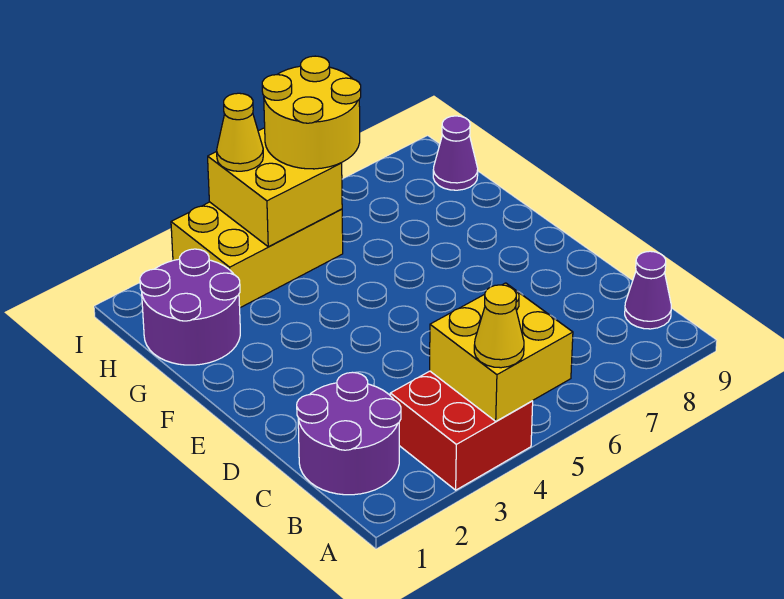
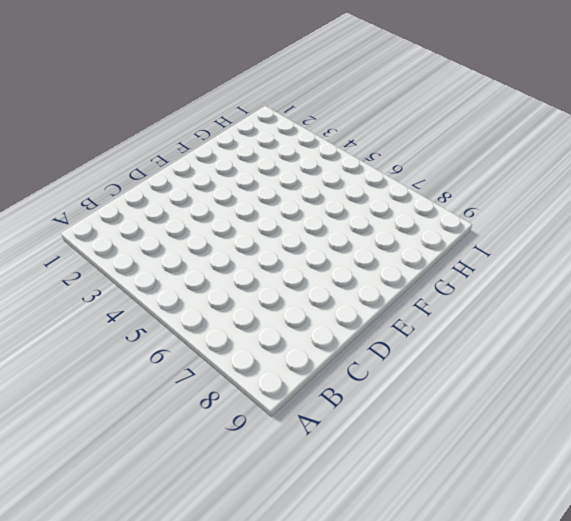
none -> red brick A3:B4 level 1
none -> purple round brick B1:C2 level 1

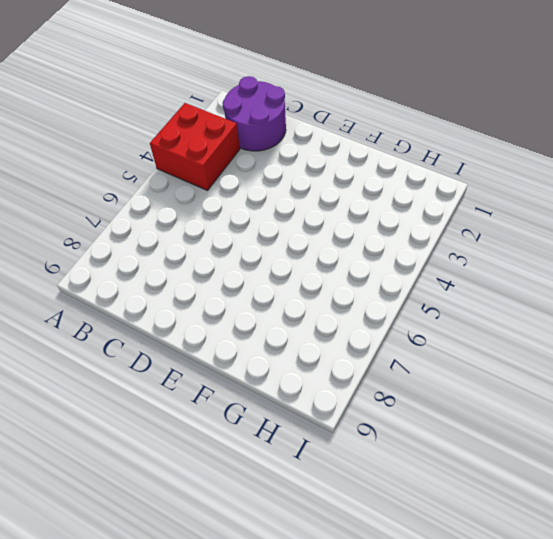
none -> purple cone B9 level 1
none -> purple round brick G1:H2 level 1

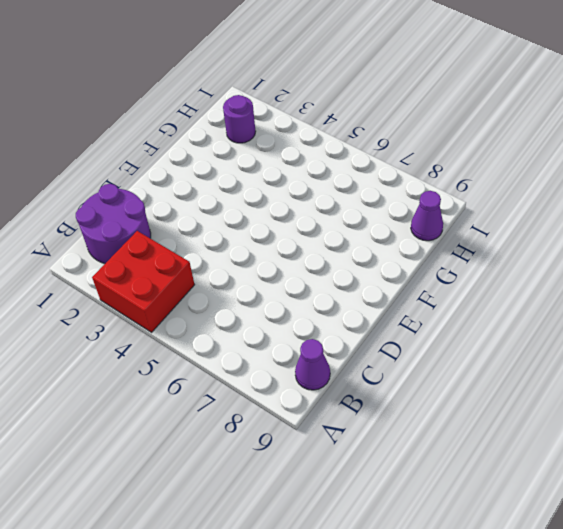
purple round brick H2 level 1 -> purple round brick G1:H2 level 1
none -> yellow brick H3:I5 level 1
none -> yellow brick A4:B5 level 2

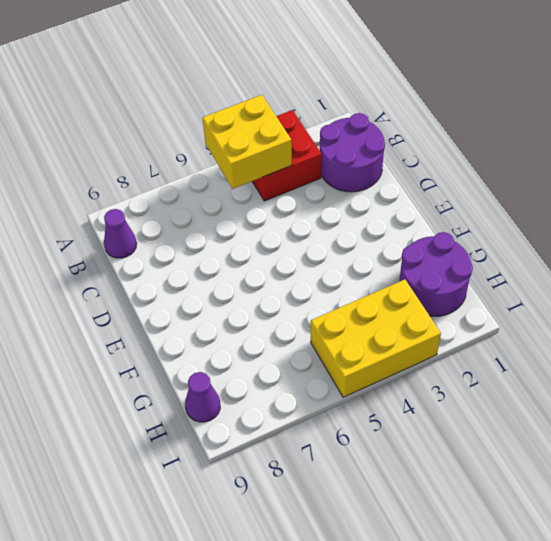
none -> yellow brick H4:I5 level 2
none -> yellow cone A4 level 3

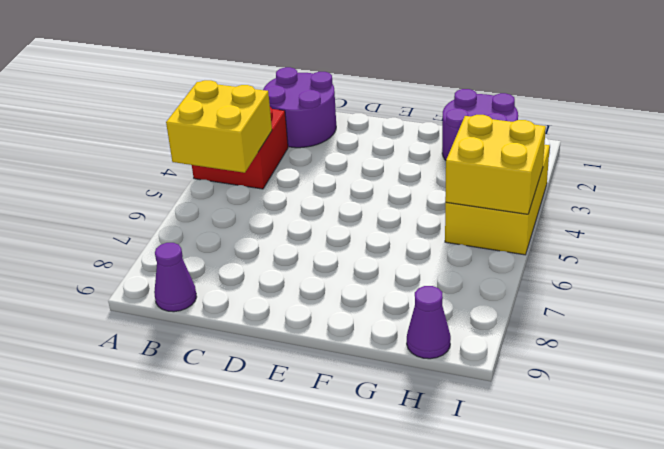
none -> yellow cone A4 level 3
none -> yellow round brick H5:I6 level 3

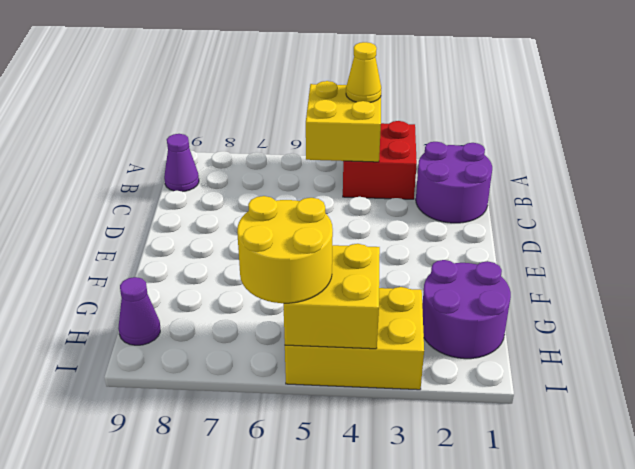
none -> yellow cone I4 level 3

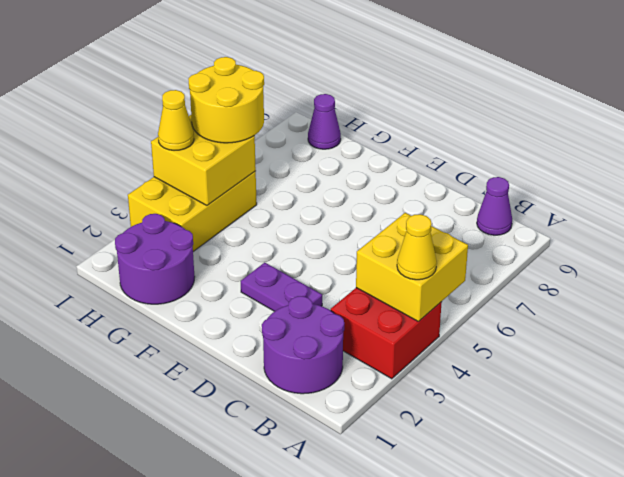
purple plate D3:E3 level 1 -> none

